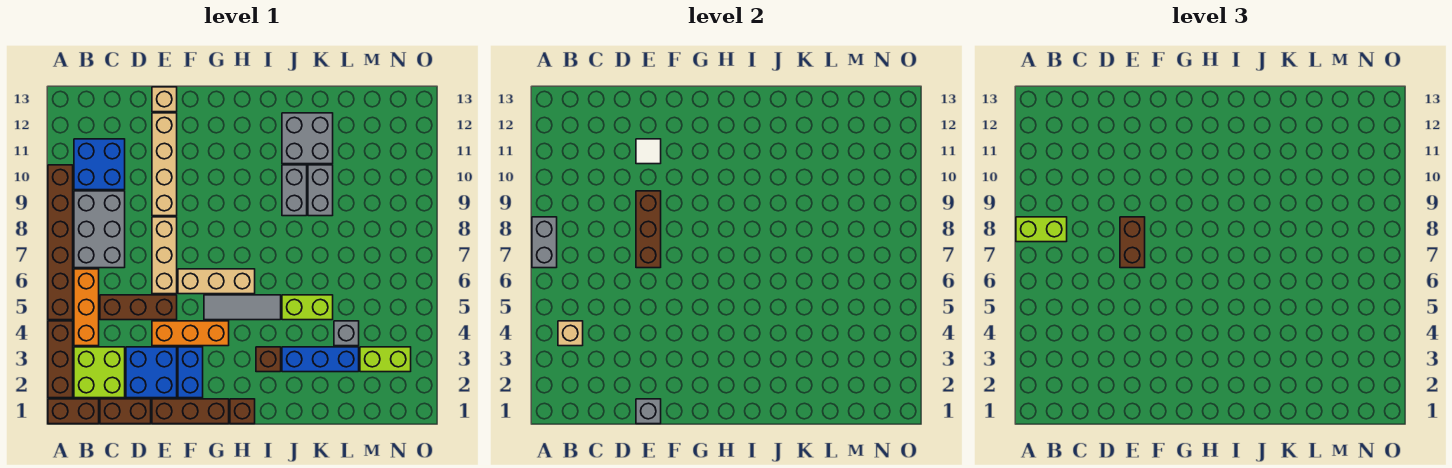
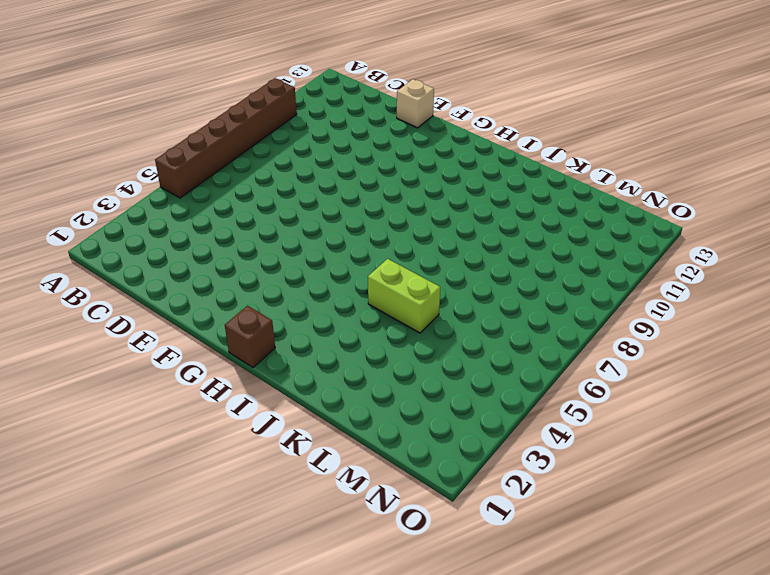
none -> brown brick A1:B1 level 1
none -> brown brick A2:A4 level 1
none -> lime brick B2:C3 level 1
none -> orange brick B4:B6 level 1

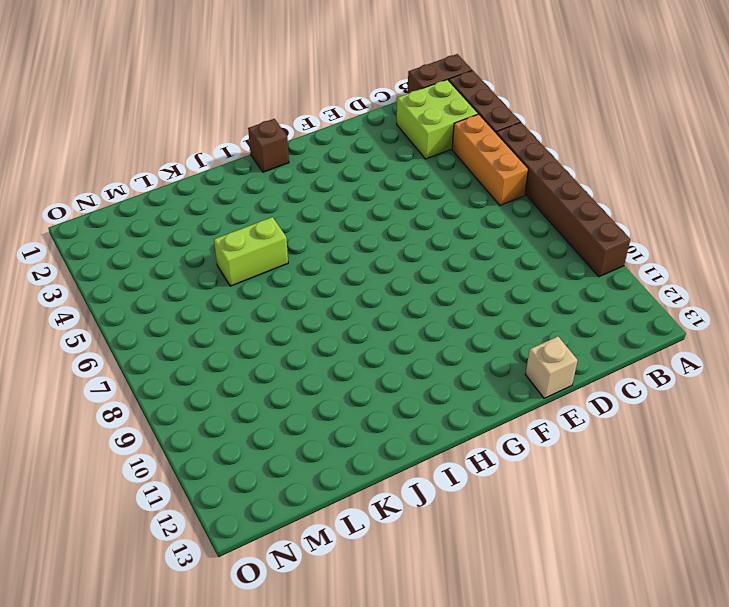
none -> grey brick B7:C9 level 1
none -> blue brick B10:C11 level 1
none -> brown brick C1:D1 level 1
none -> brown brick C5:E5 level 1

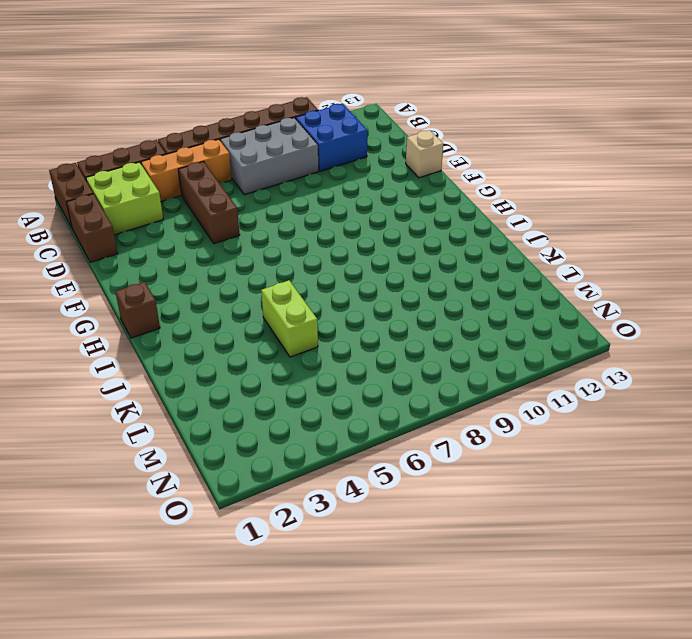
none -> blue brick D2:E3 level 1
none -> brown brick E1:G1 level 1
none -> orange brick E4:G4 level 1
none -> tan brick E6:E8 level 1

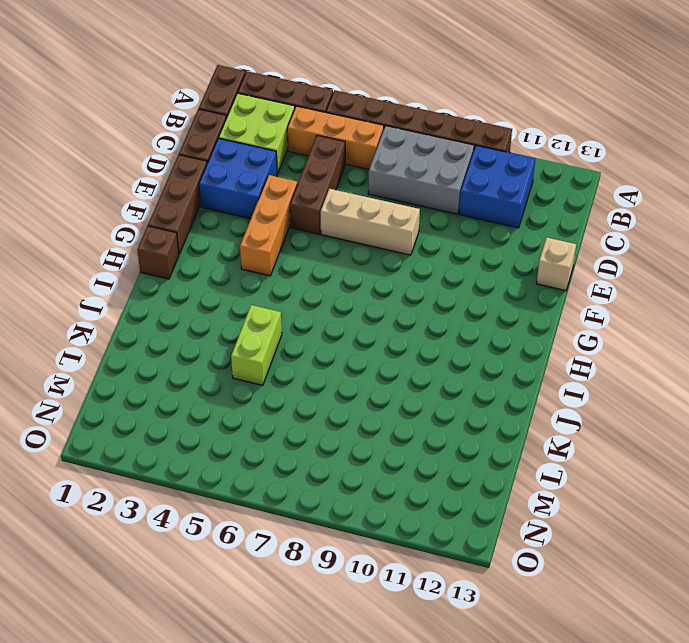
none -> tan brick E9:E12 level 1
none -> blue brick F2:F3 level 1
none -> tan brick F6:H6 level 1
none -> grey tile G5:I5 level 1

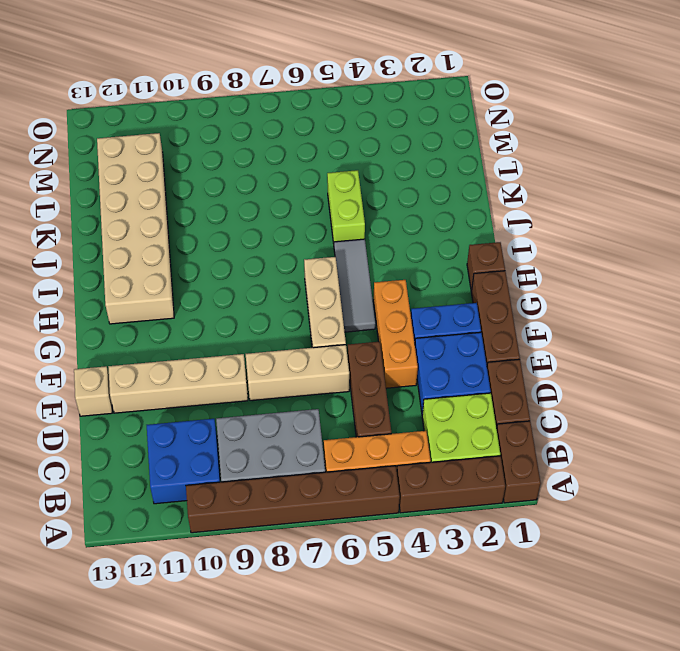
tan brick H11:M12 level 1 -> grey brick J11:K12 level 1
none -> brown brick I3 level 1
none -> blue brick J3:L3 level 1
none -> grey brick J9:J10 level 1
none -> grey brick K9:K10 level 1

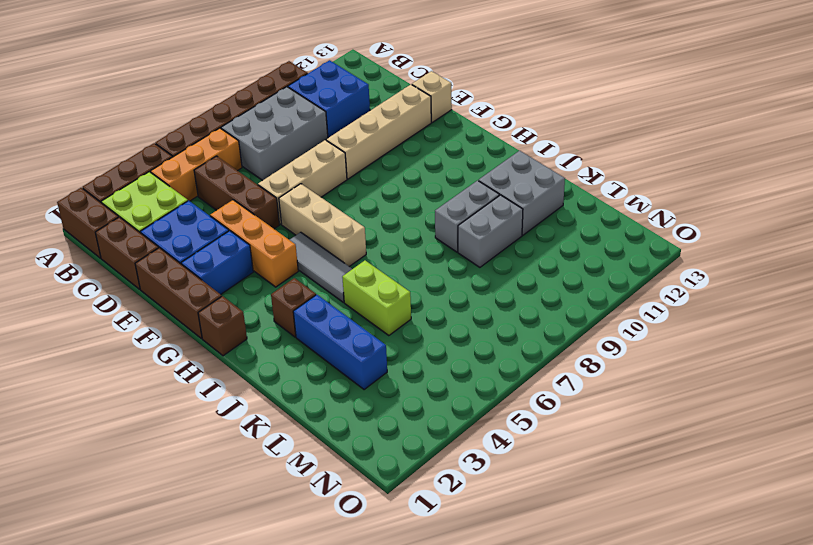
none -> grey brick L4 level 1
none -> lime brick M3:N3 level 1
none -> grey brick A7:A8 level 2
none -> tan brick B4 level 2

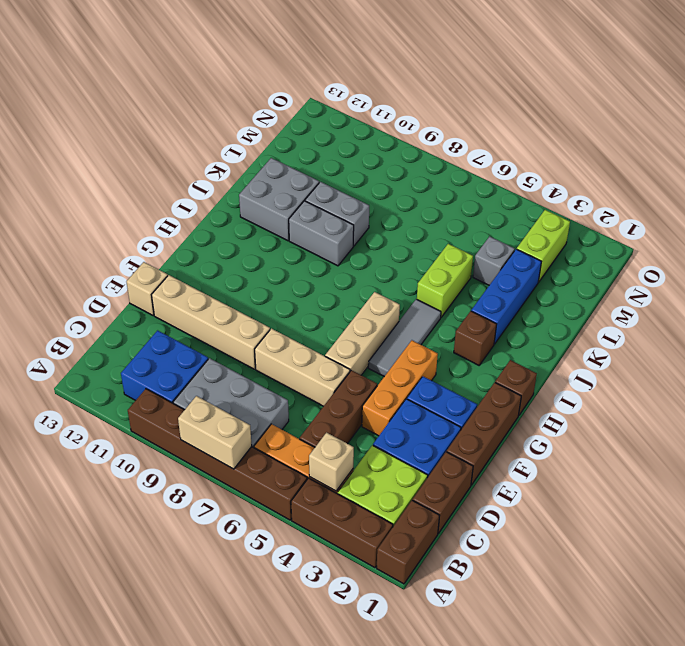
tan brick A7:A8 level 2 -> grey brick A7:A8 level 2
none -> grey brick E1 level 2
none -> brown brick E7:E9 level 2
none -> white tile E11 level 2
none -> lime brick A8:B8 level 3

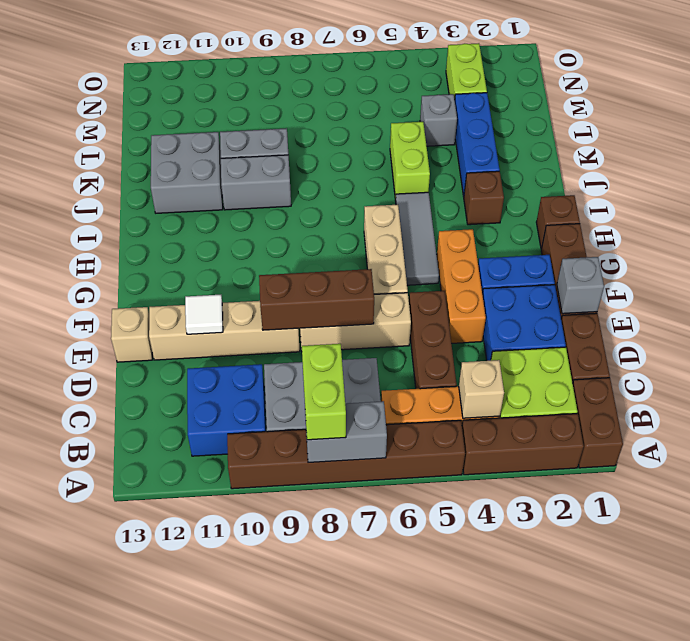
none -> brown brick E7:E8 level 3

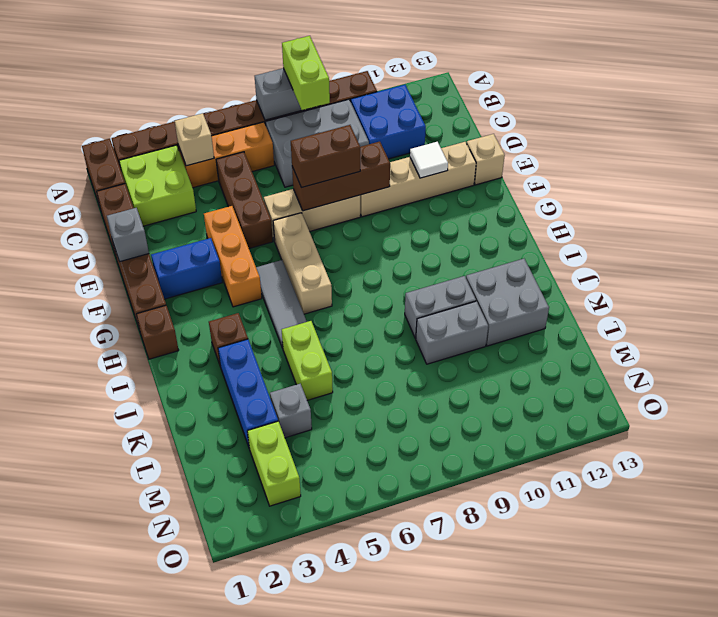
none -> blue brick D2:E3 level 1

